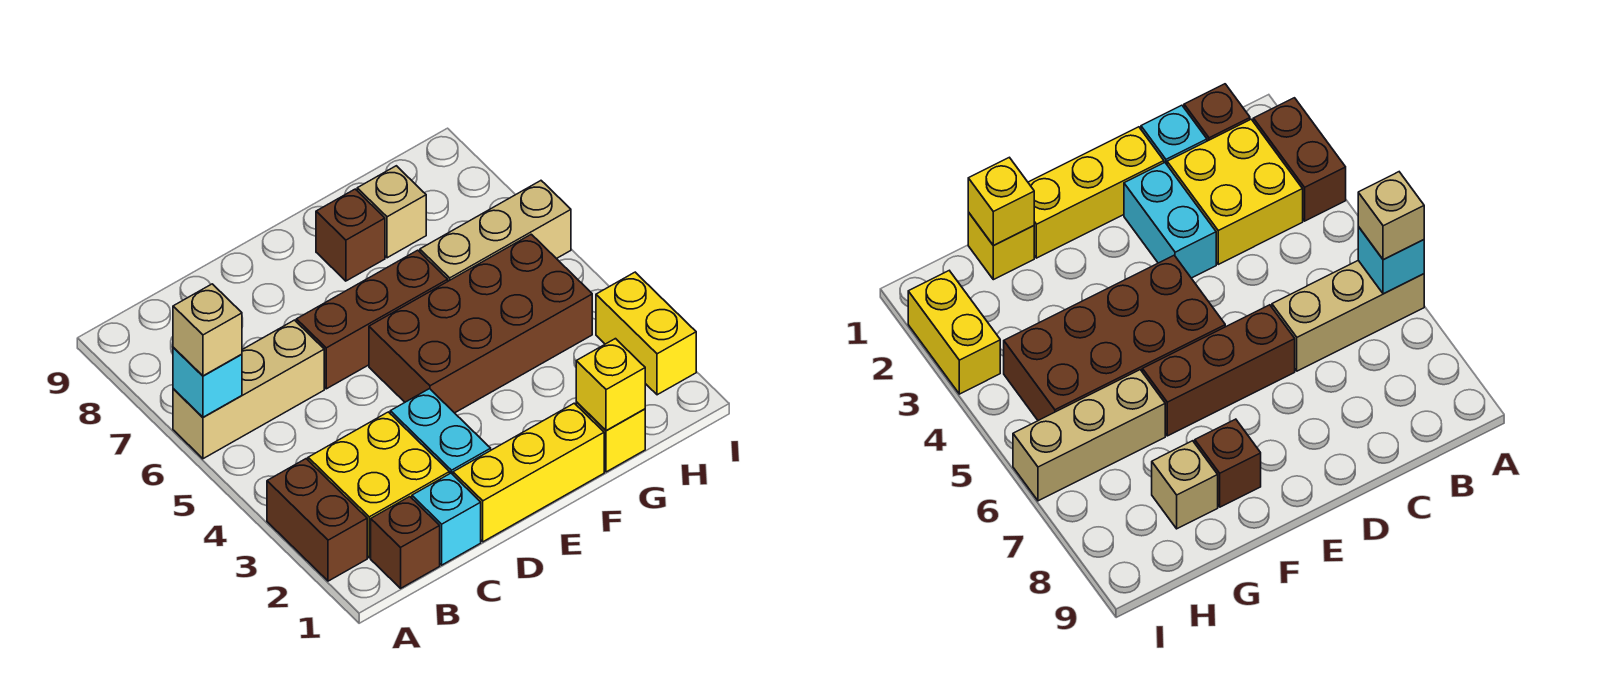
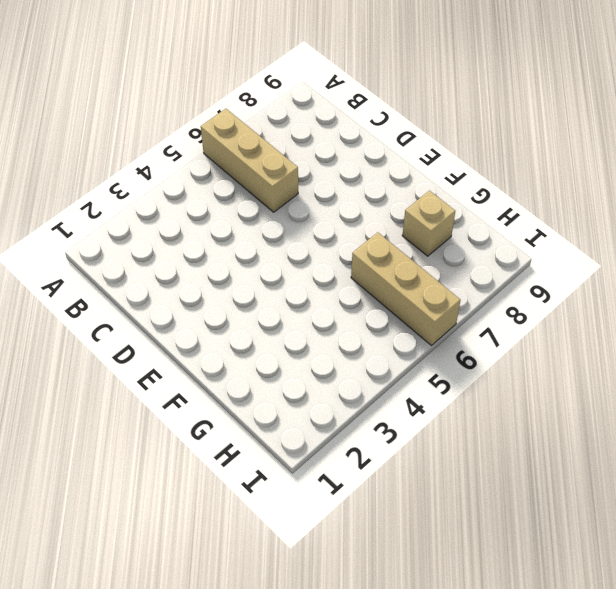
none -> brown brick A2:A3 level 1
none -> brown brick B1 level 1
none -> yellow brick B2:C3 level 1

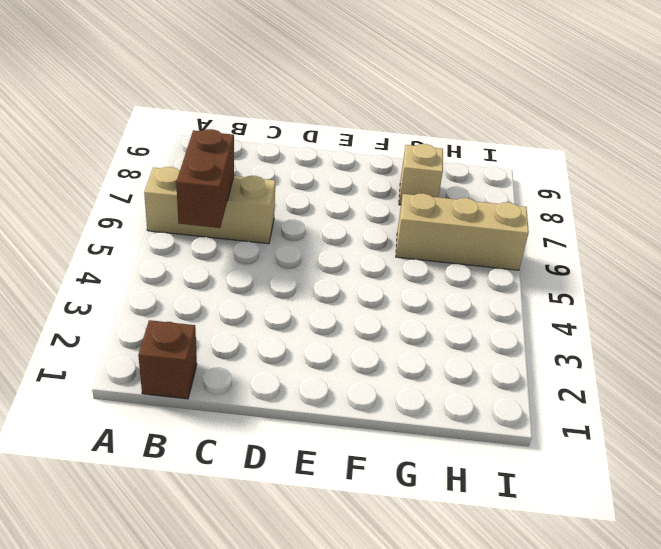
brown brick B5:B6 level 2 -> brown brick A2:A3 level 1
none -> yellow brick B2:C3 level 1
none -> cyan brick C1 level 1
none -> yellow brick D1:F1 level 1

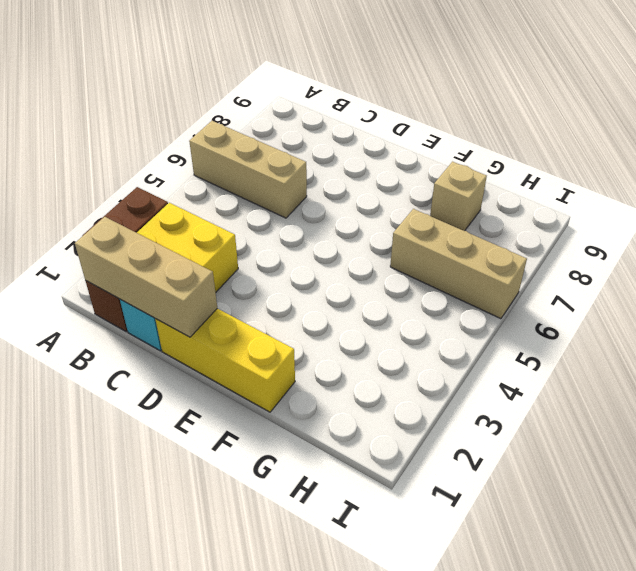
tan brick B1:D1 level 2 -> none
none -> cyan brick D2:D3 level 1
none -> brown brick D6:F6 level 1
none -> brown brick E4:H5 level 1

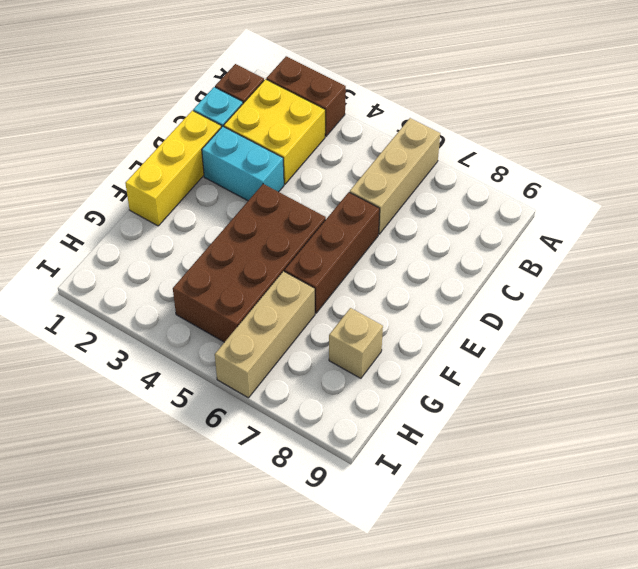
none -> brown brick F8 level 1
none -> yellow brick G1 level 1
none -> yellow brick I2:I3 level 1

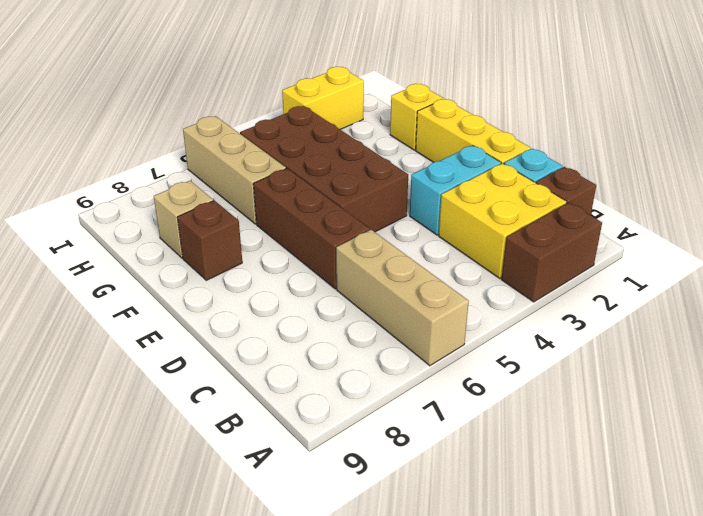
none -> cyan brick A6 level 2
none -> yellow brick G1 level 2
none -> tan brick A6 level 3

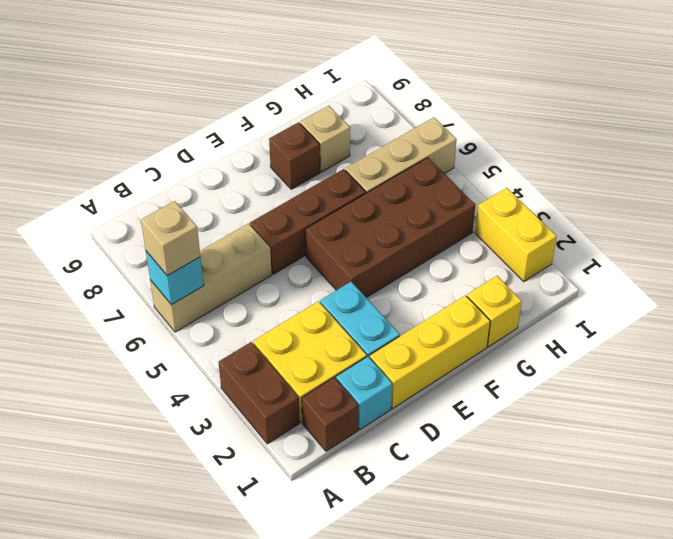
none -> yellow brick G1 level 2

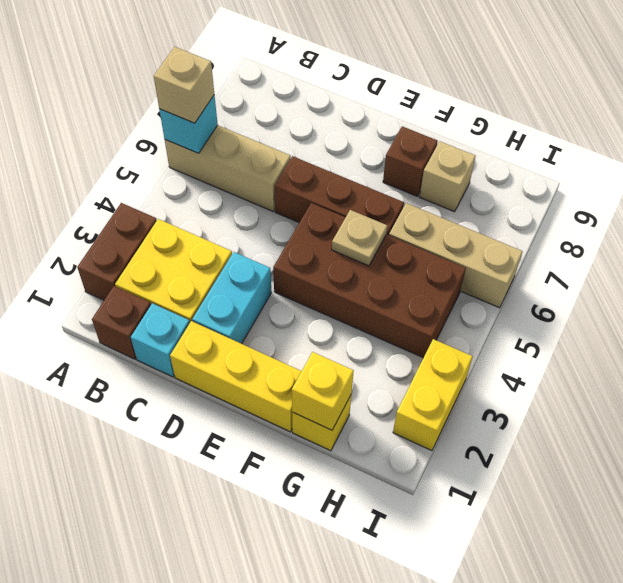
tan plate F5 level 2 -> none

